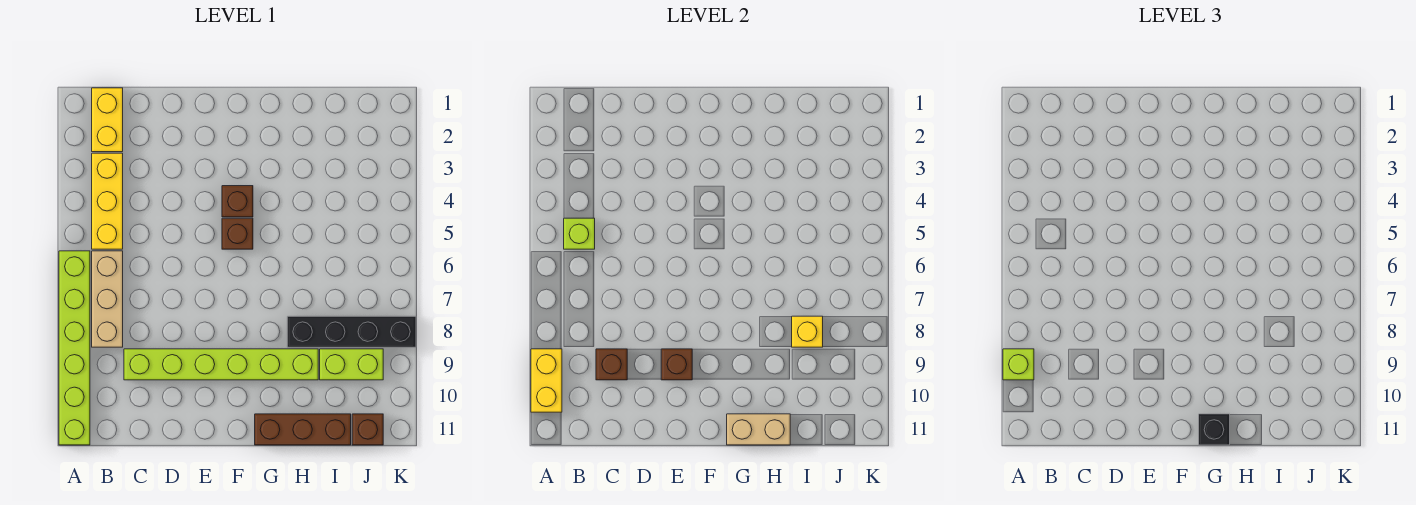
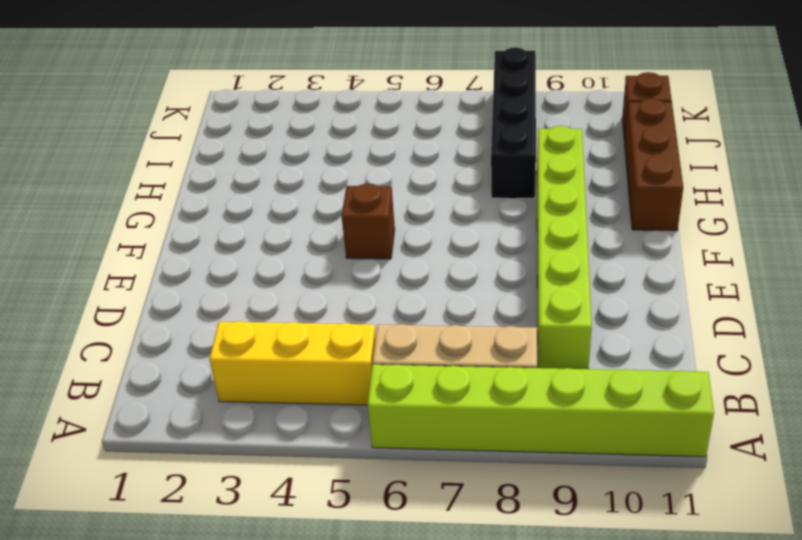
none -> yellow brick B1:B2 level 1
none -> brown brick F4 level 1
none -> lime brick I9:J9 level 1

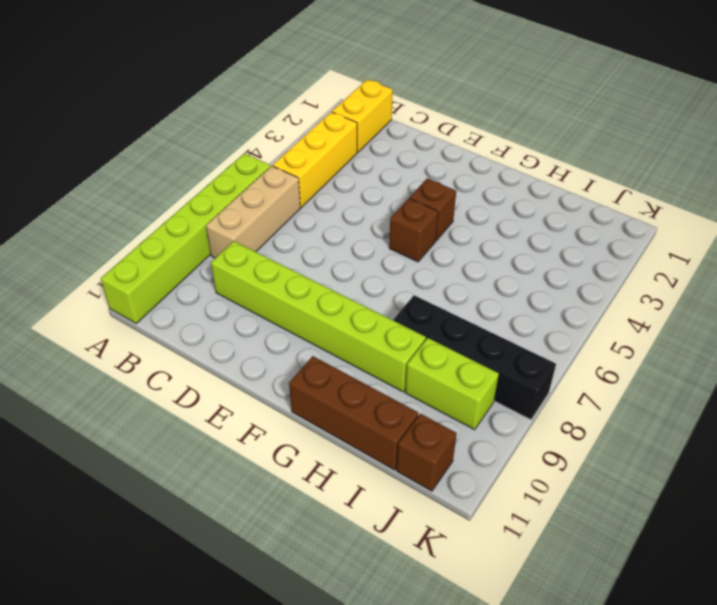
none -> yellow brick A9:A10 level 2
none -> lime brick B5 level 2
none -> brown brick C9 level 2

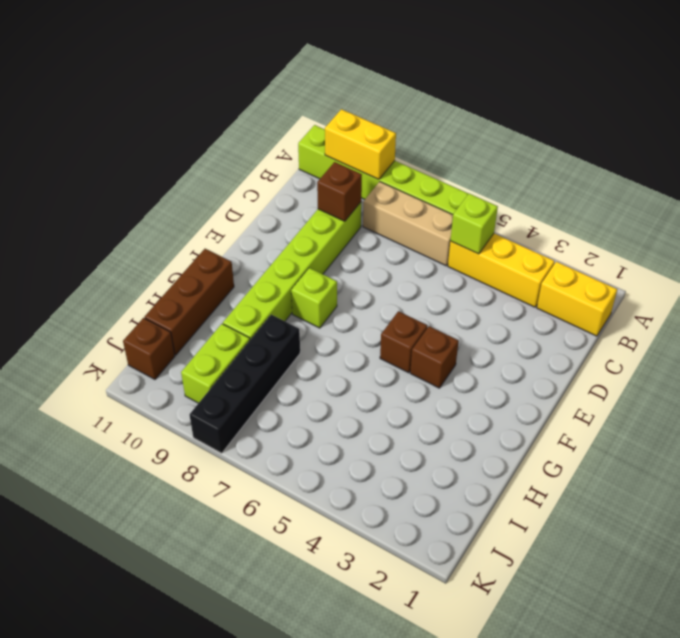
lime brick F8 level 1 -> lime brick A9 level 3
none -> brown brick E9 level 2
none -> tan brick G11:H11 level 2
none -> yellow brick I8 level 2

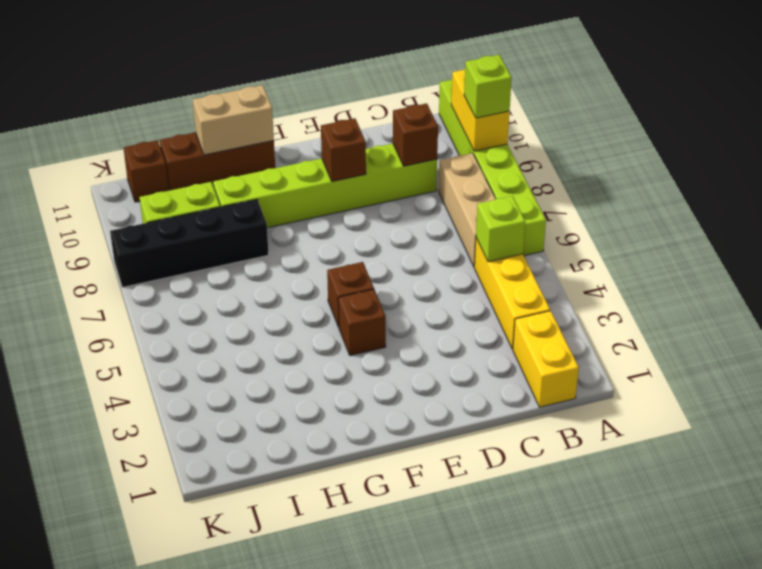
none -> yellow brick I8 level 2
none -> black brick G11 level 3

